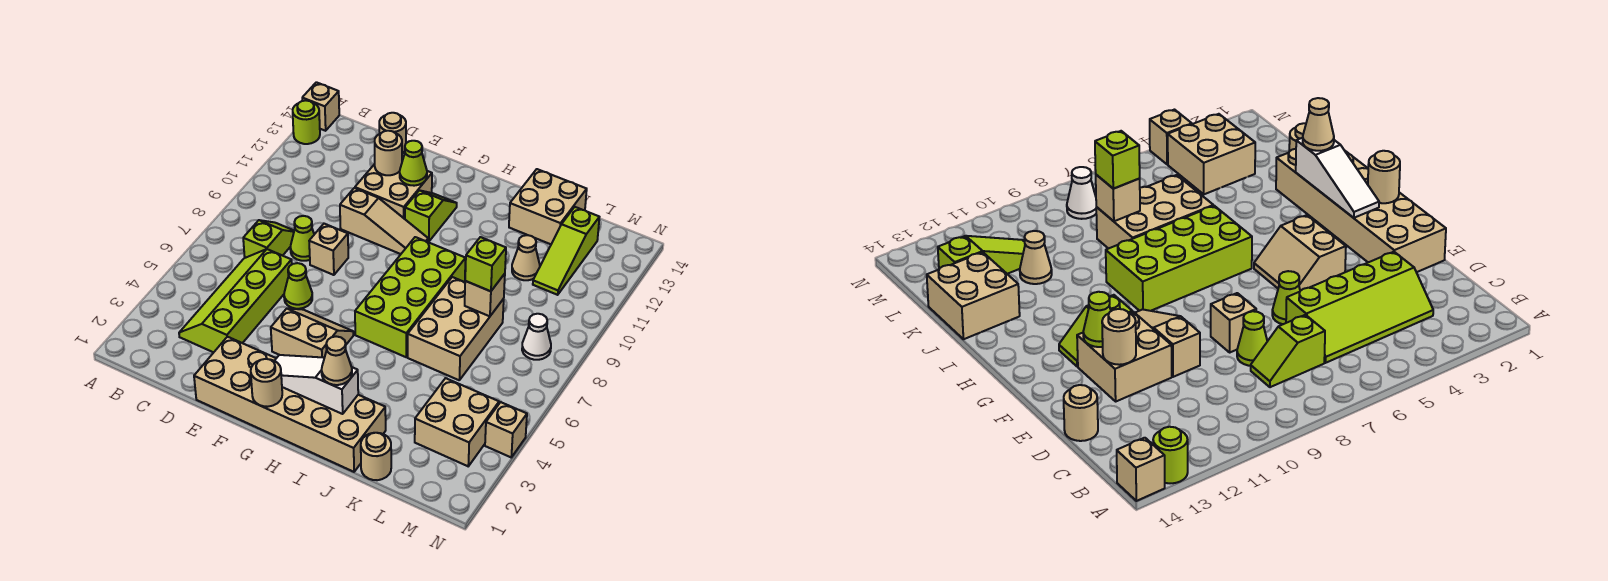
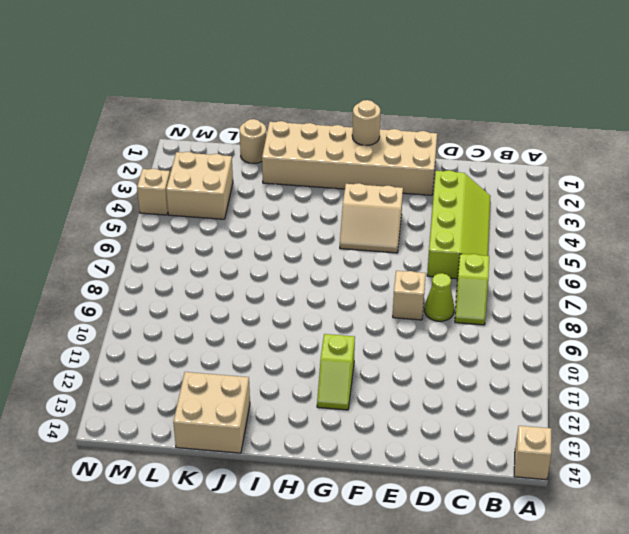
none -> lime round brick A13 level 1
none -> tan round brick D14 level 1
none -> lime cone E6 level 1

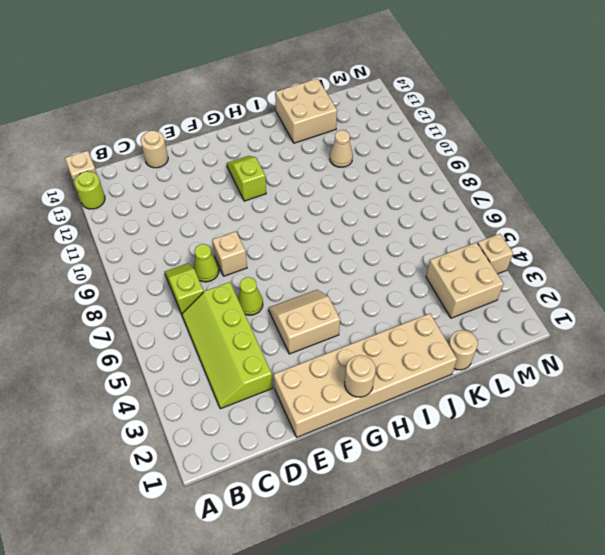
none -> tan slope E10:G10 level 1 top E
none -> tan brick E11:F12 level 1
none -> lime brick H6:I9 level 1

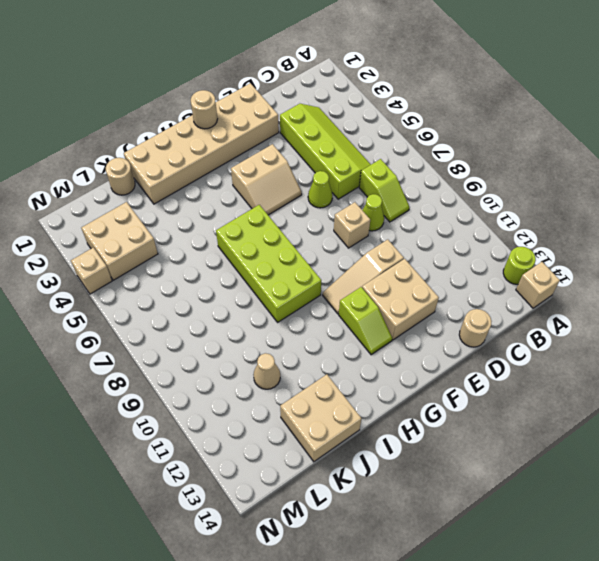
none -> tan brick J6:K8 level 1
none -> lime slope L11:L13 level 1 top 13
none -> white cone M8 level 1

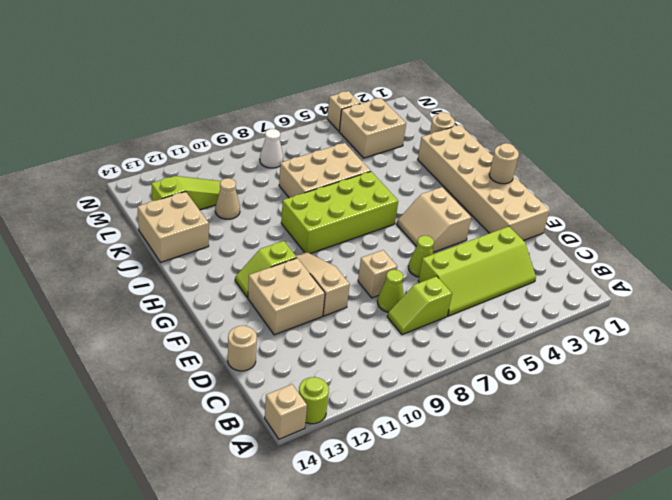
none -> tan round brick E12 level 2
none -> lime cone F12 level 2
none -> white slope G2:I2 level 2 top I

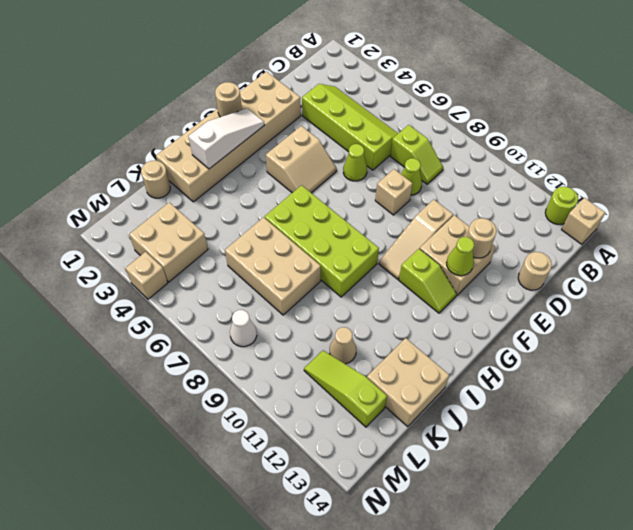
none -> tan brick K8 level 2
none -> tan cone I2 level 3
none -> lime brick K8 level 3

